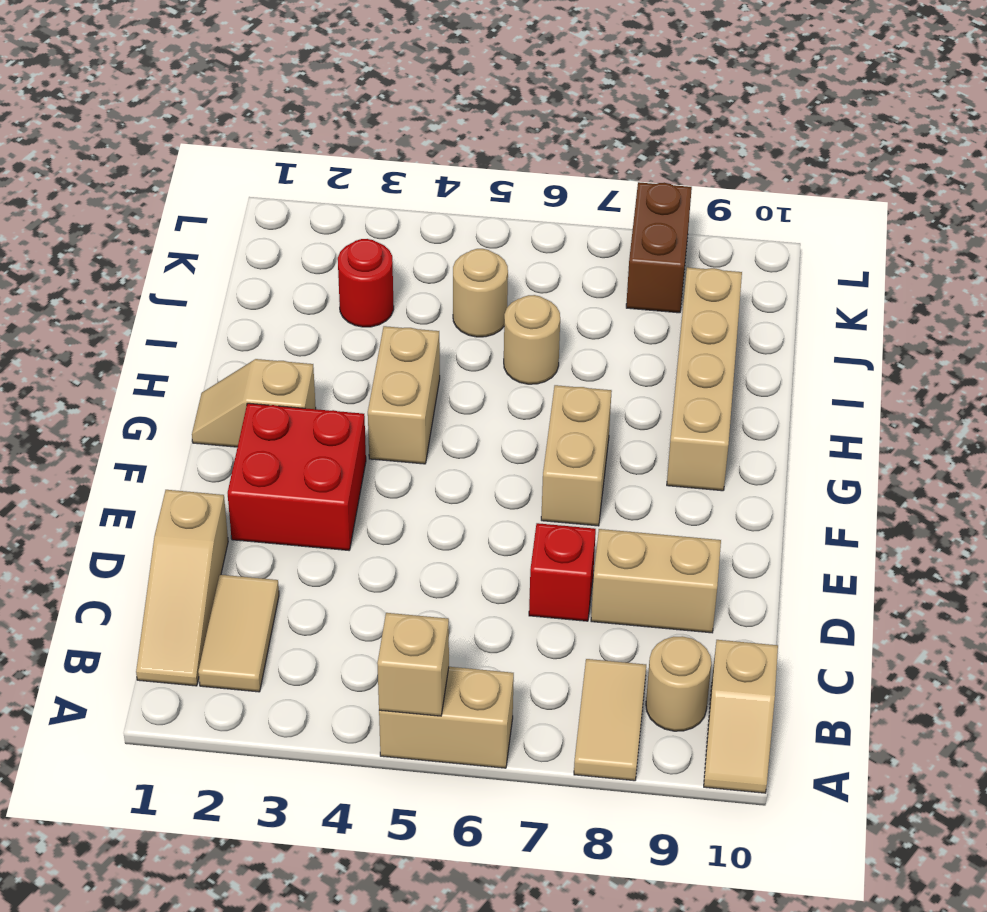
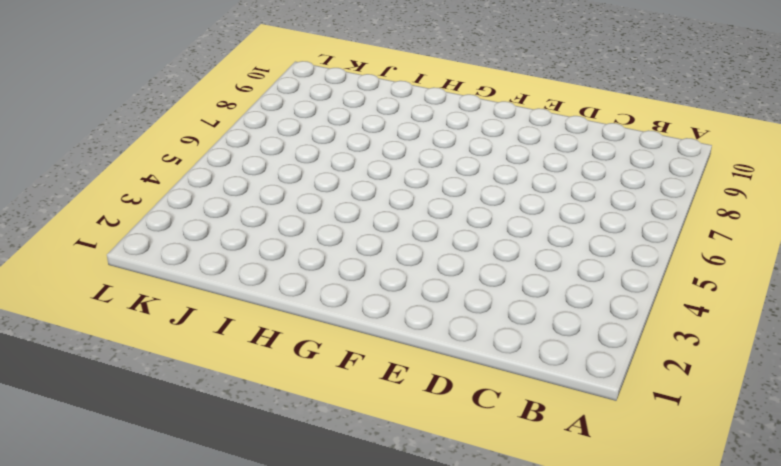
none -> tan brick A5:A6 level 1
none -> tan tile A8:B8 level 1
none -> tan slope A10:B10 level 1 top B

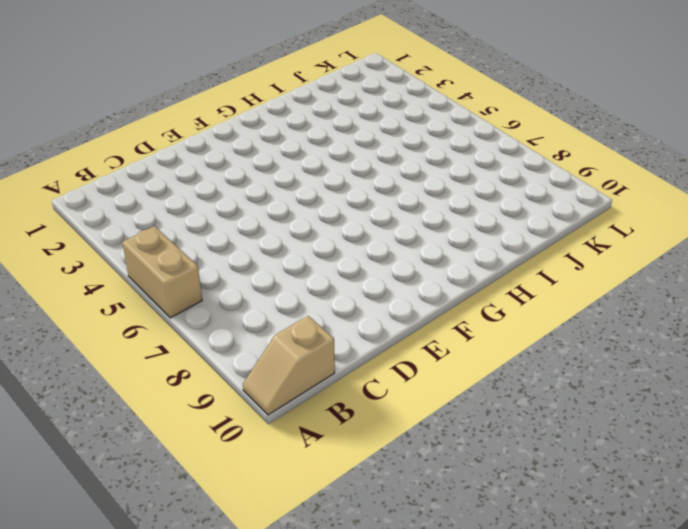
none -> tan tile A8:B8 level 1
none -> tan slope B1:D1 level 1 top D
none -> tan tile B2:C2 level 1

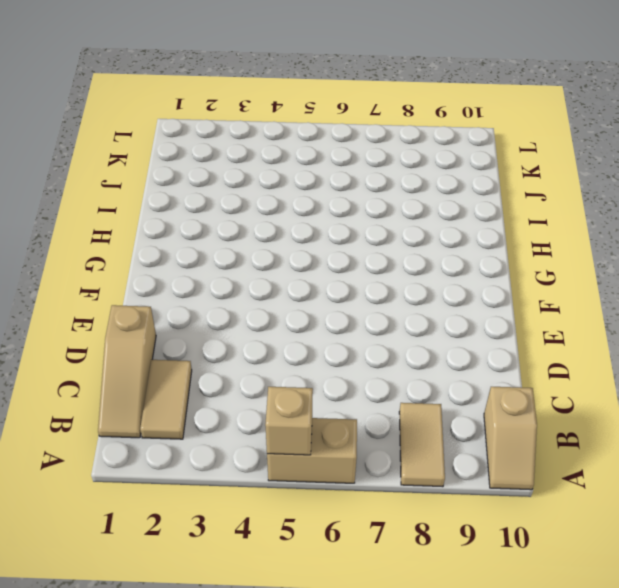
none -> tan round brick B9 level 1
none -> red brick D7 level 1
none -> tan brick D8:D9 level 1

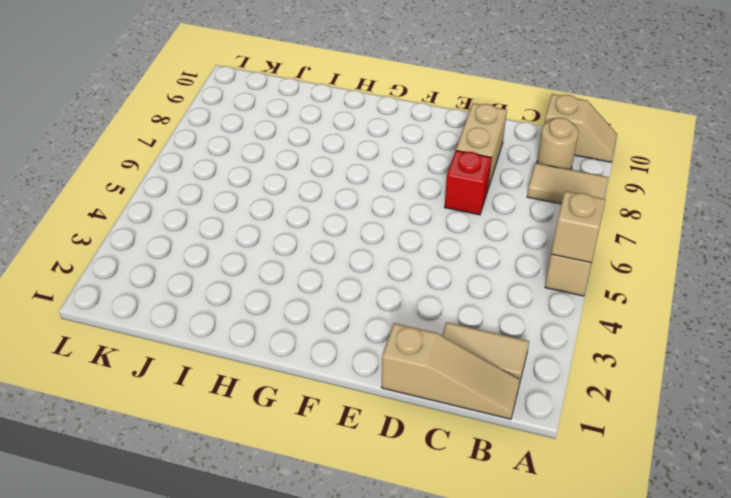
none -> red brick E2:F3 level 1
none -> tan brick F7:G7 level 1
none -> tan slope G1:G2 level 1 top 2

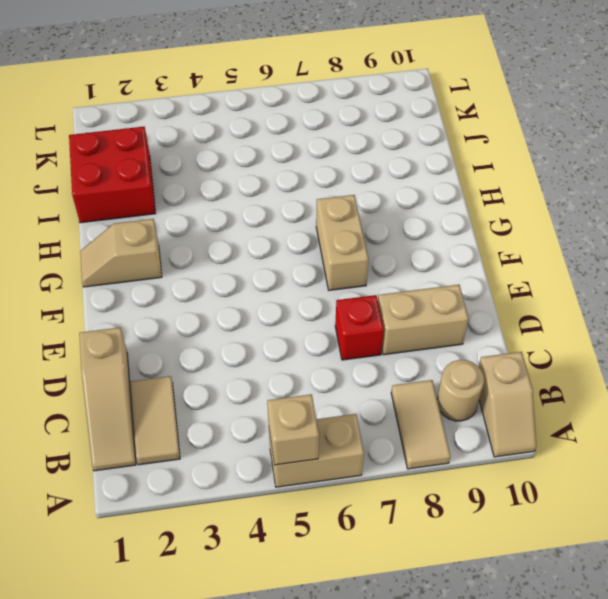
red brick I1:J2 level 1 -> red brick E2:F3 level 1
none -> tan brick G4:H4 level 1
none -> tan brick G9:J9 level 1
none -> tan round brick I6 level 1

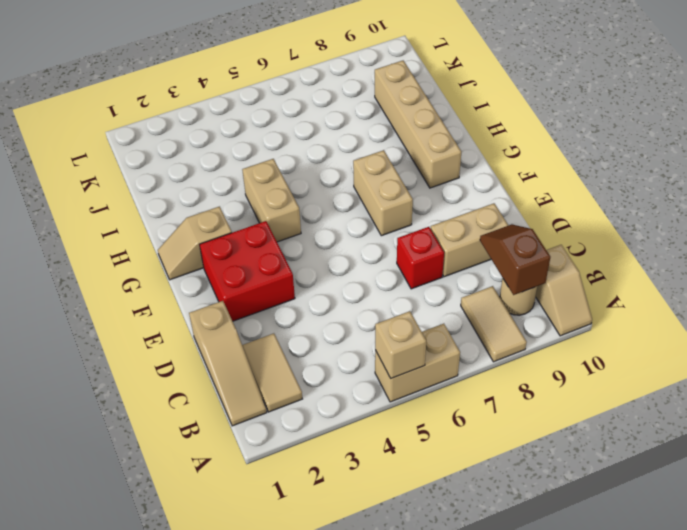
brown slope B9:C9 level 2 top B -> none
none -> tan round brick I6 level 1
none -> red round brick J3 level 1
none -> tan round brick J5 level 1

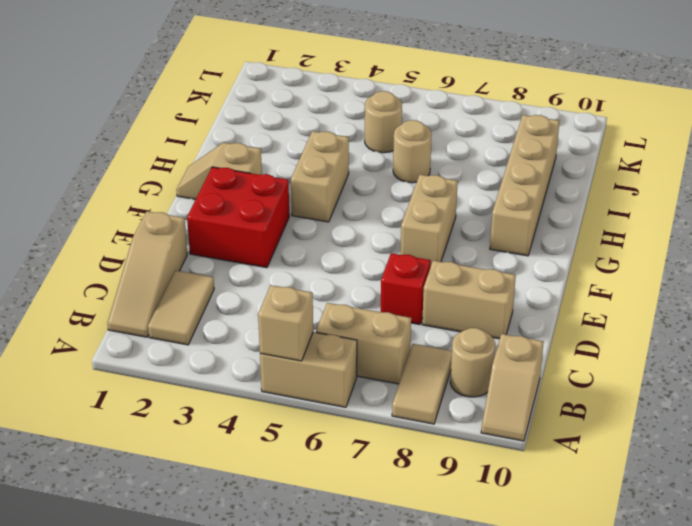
tan brick B6:B7 level 1 -> none
none -> red round brick J3 level 1
none -> brown brick K8:L8 level 1

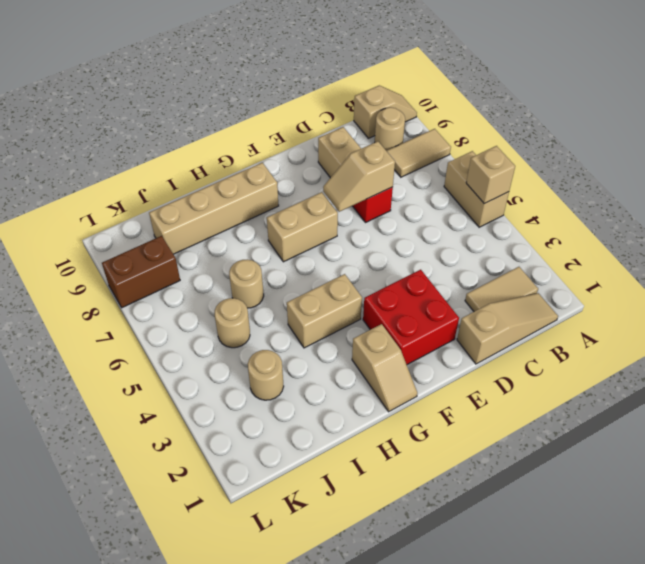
tan slope D7:E7 level 2 top D -> none
tan round brick J3 level 1 -> red round brick J3 level 1

